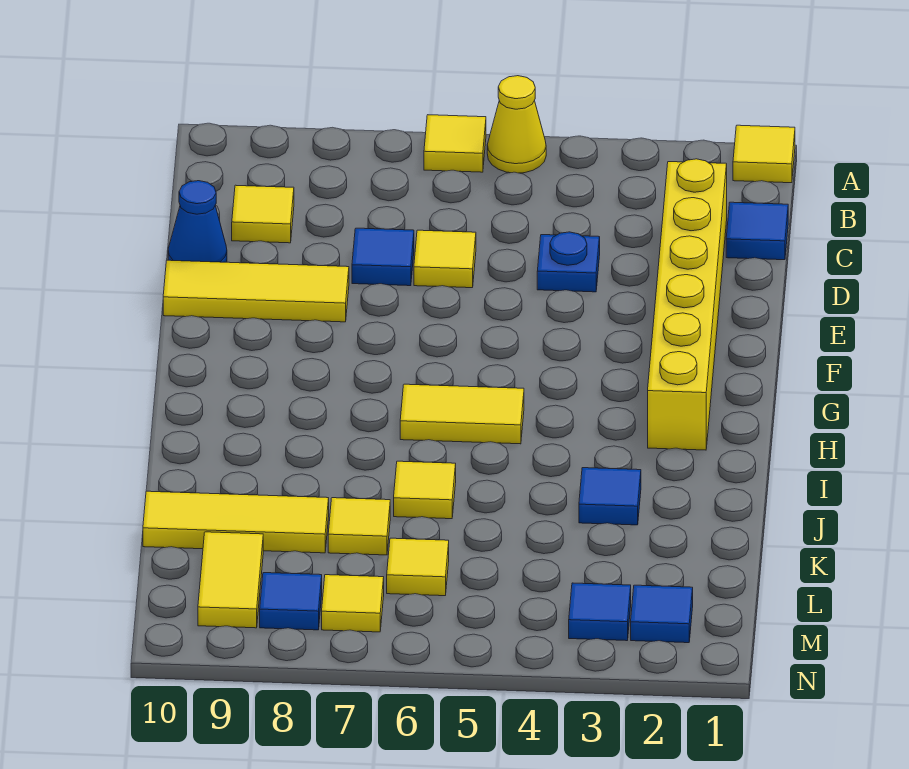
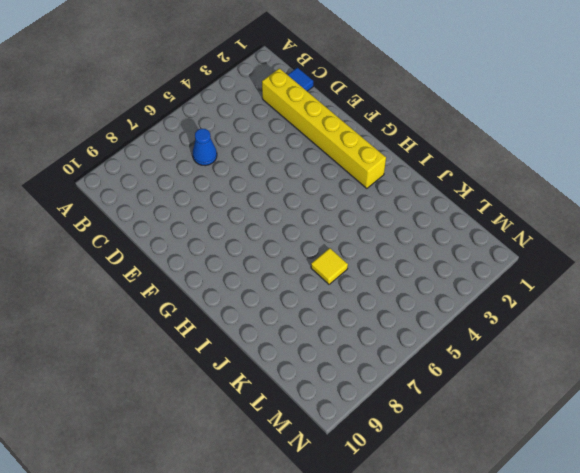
blue cone C6 level 1 -> blue cone D10 level 1
none -> yellow tile A1 level 1
none -> yellow cone A5 level 1
none -> yellow tile A6 level 1

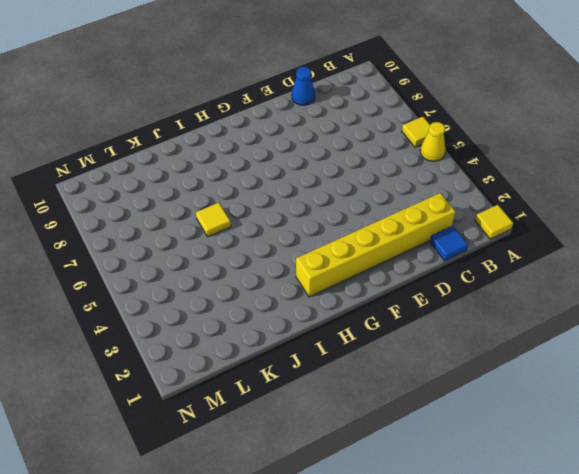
none -> yellow tile C9 level 1
none -> blue plate D4 level 1
none -> yellow tile D6 level 1

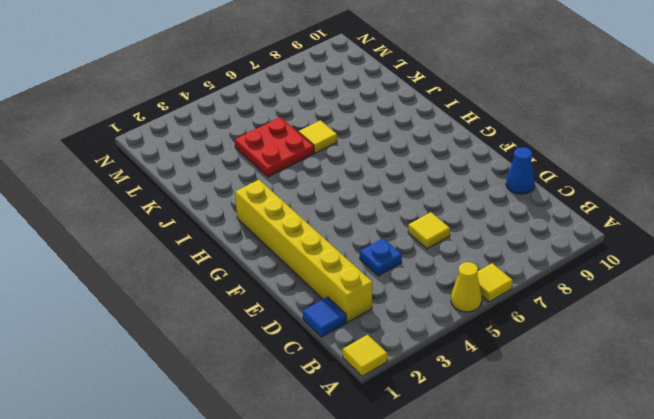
red plate J4:K5 level 1 -> none
none -> yellow tile C9 level 1
none -> blue tile D7 level 1
none -> yellow tile E8:E10 level 1

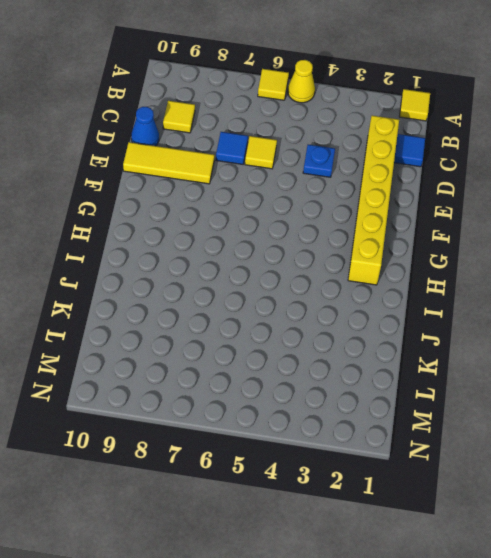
none -> yellow tile H5:H6 level 1
none -> blue tile J3 level 1
none -> yellow tile J6 level 1

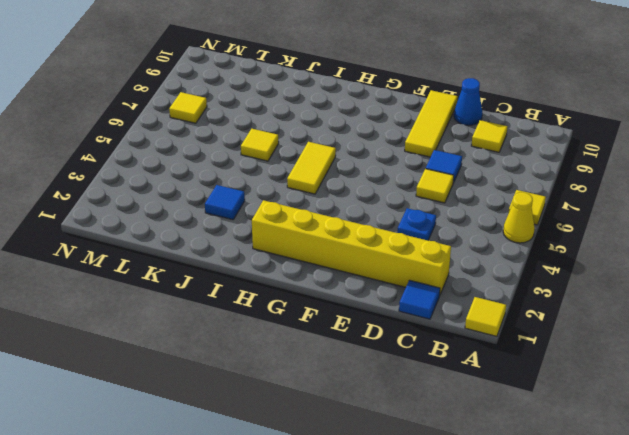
none -> yellow tile K7 level 1
none -> yellow tile K8:K10 level 1
none -> yellow tile L6 level 1

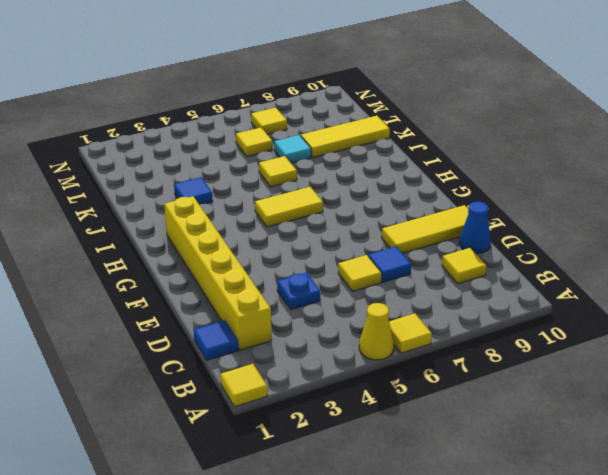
cyan tile K7 level 1 -> yellow tile K7 level 1
none -> yellow tile L9:M9 level 1
none -> blue tile M2 level 1
none -> blue tile M3 level 1

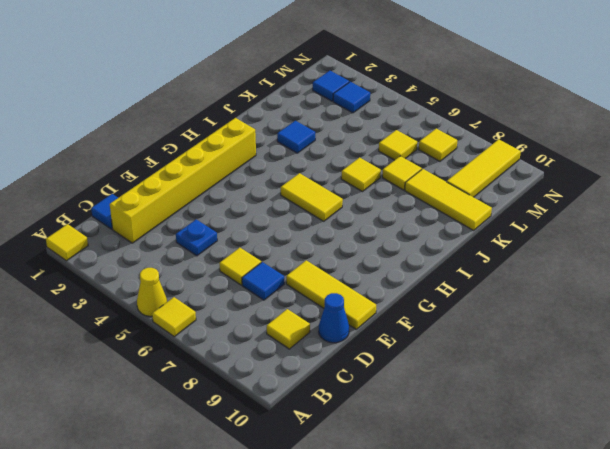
yellow tile L9:N9 level 1 -> yellow tile L9:M9 level 1
none -> blue tile M8 level 1

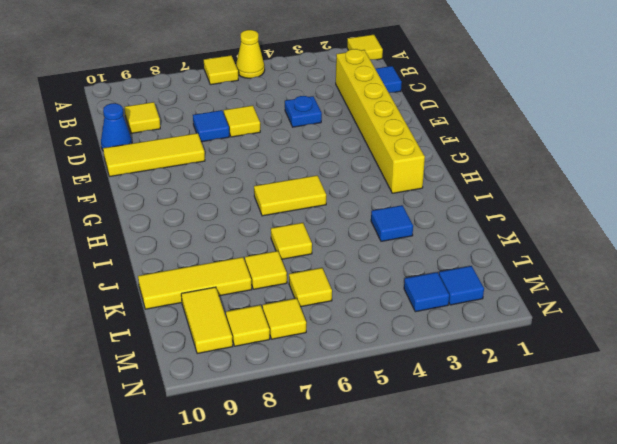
yellow tile M8 level 1 -> blue tile M8 level 1

